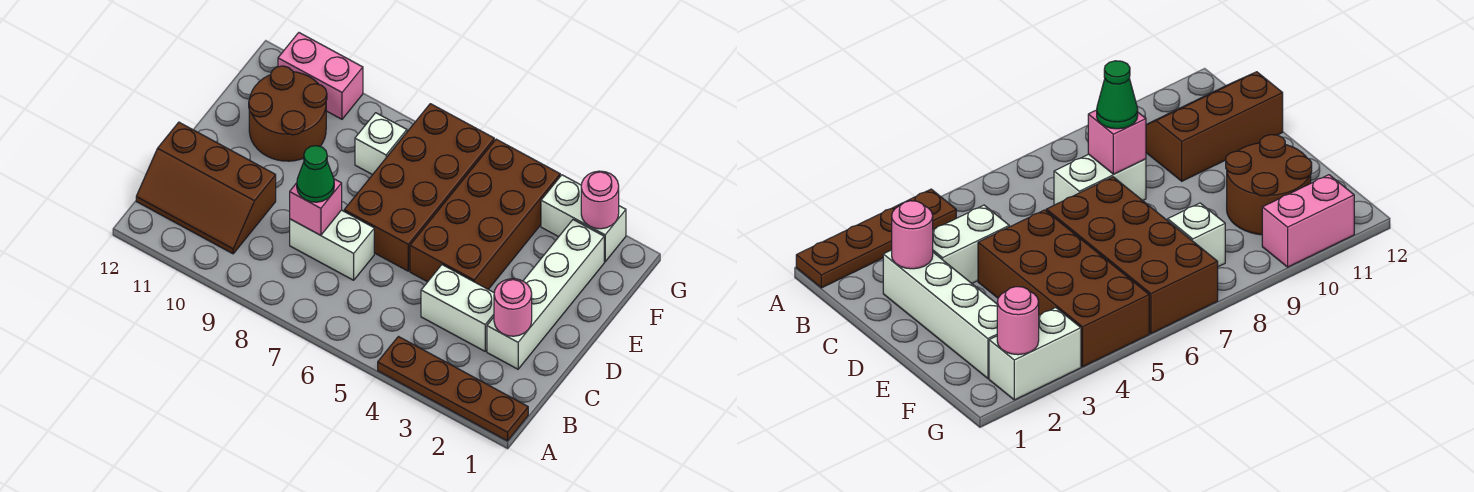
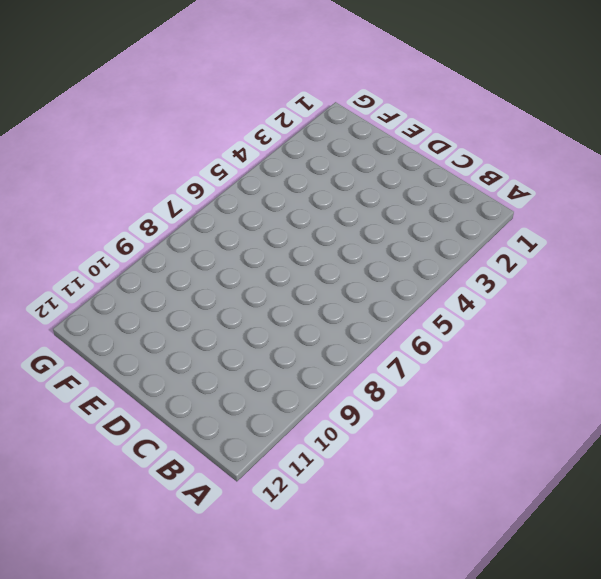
none -> brown plate A1:A4 level 1
none -> brown slope B10:C12 level 1 top C
none -> white brick C2:F2 level 1

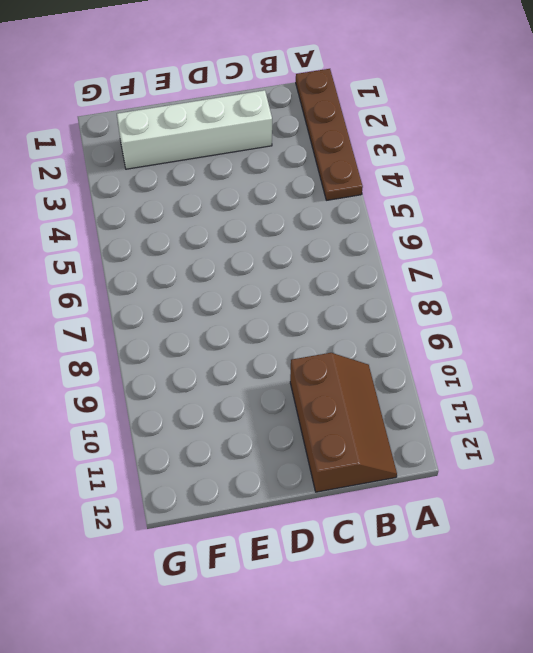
none -> white brick C3:C4 level 1
none -> white brick C7:C8 level 1
none -> brown brick D4:G5 level 1

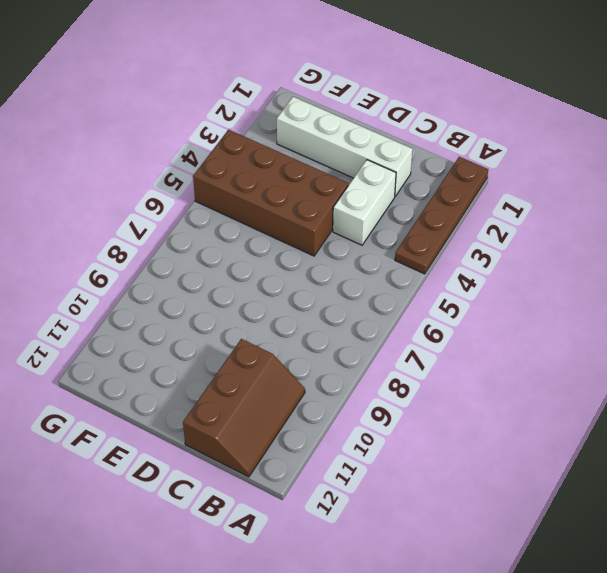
none -> white brick C7:C8 level 1
none -> brown brick D6:G7 level 1
none -> brown round brick E10:F11 level 1

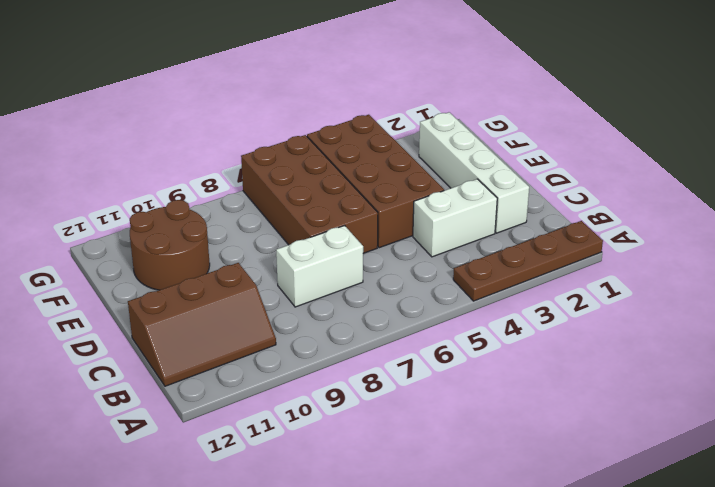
none -> white brick F8 level 1
none -> white brick G2:G3 level 1
none -> pink brick G10:G11 level 1

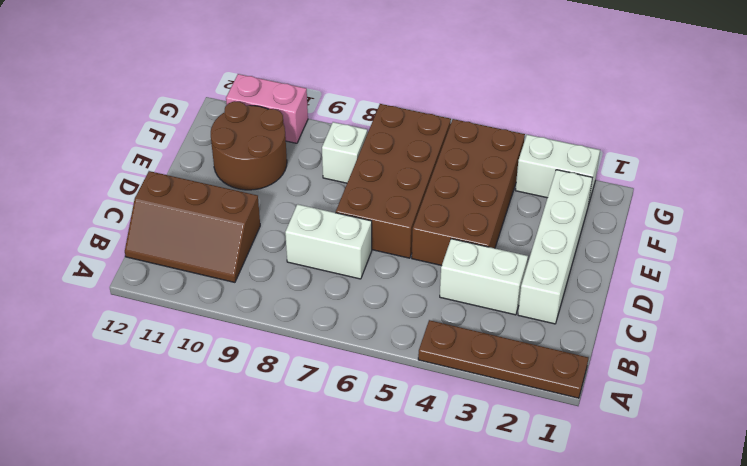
none -> pink round brick C2 level 2
none -> pink brick C8 level 2
none -> pink round brick G2 level 2

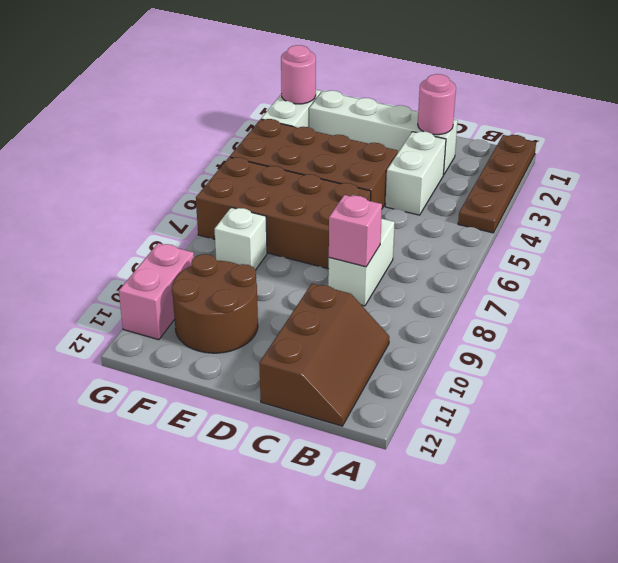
none -> green cone C8 level 3

